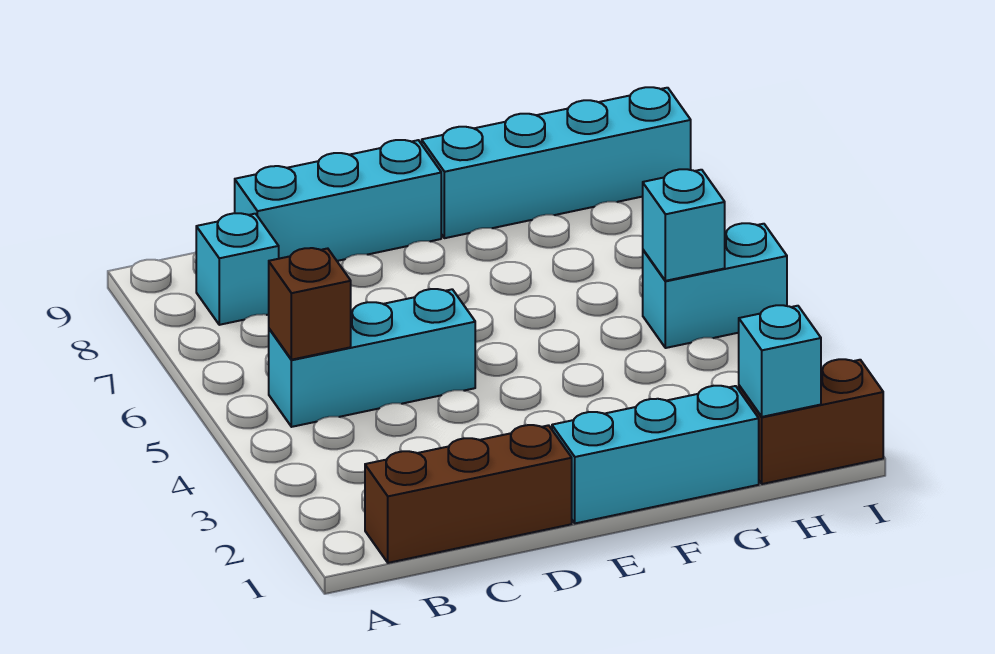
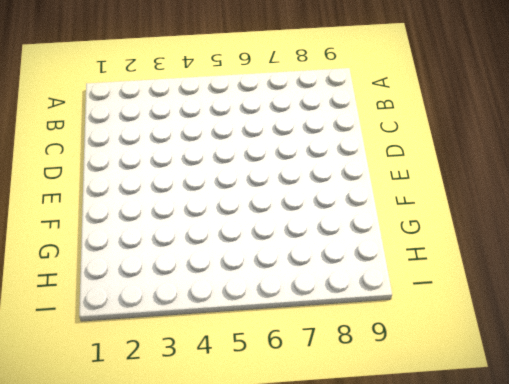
none -> brown brick B1:D1 level 1
none -> cyan brick B5:D5 level 1

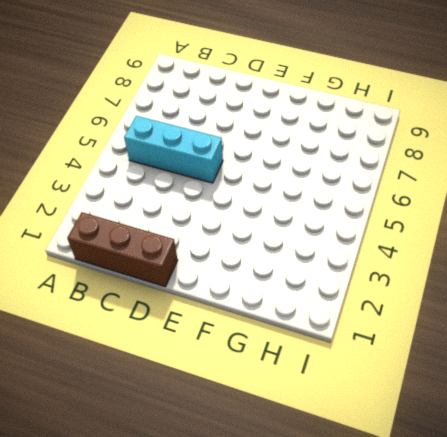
none -> cyan brick B8 level 1
none -> cyan brick C9:E9 level 1

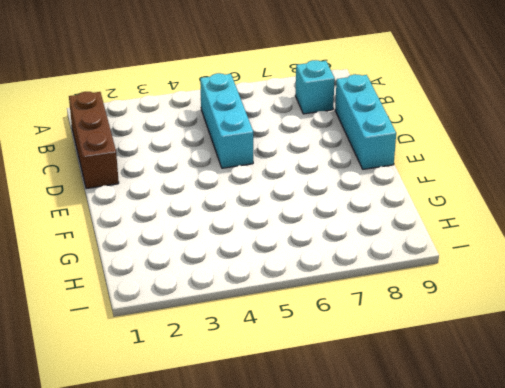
none -> cyan brick E1:G1 level 1
none -> cyan brick F9:I9 level 1

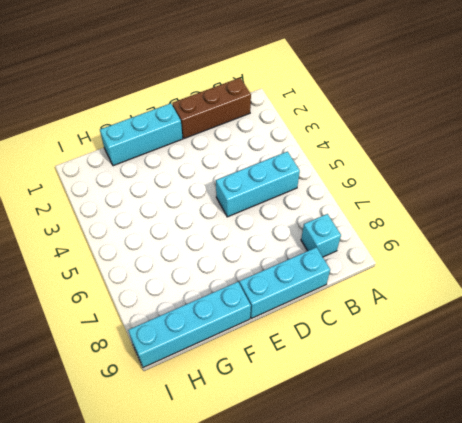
none -> brown brick H1:I1 level 1
none -> cyan brick H5:I5 level 1

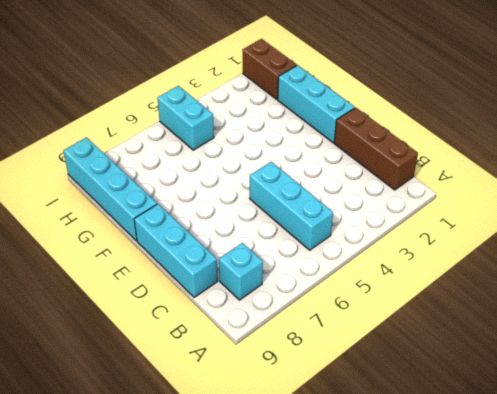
none -> brown brick B5 level 2
none -> cyan brick H1 level 2

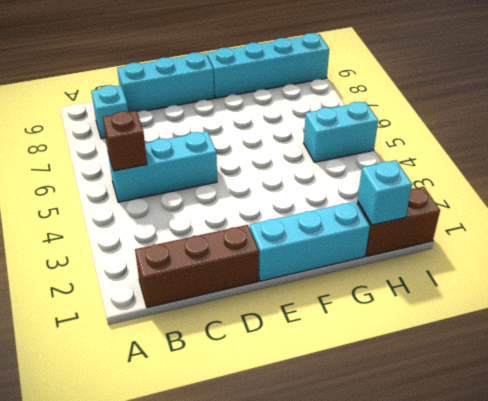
none -> cyan brick H5 level 2

